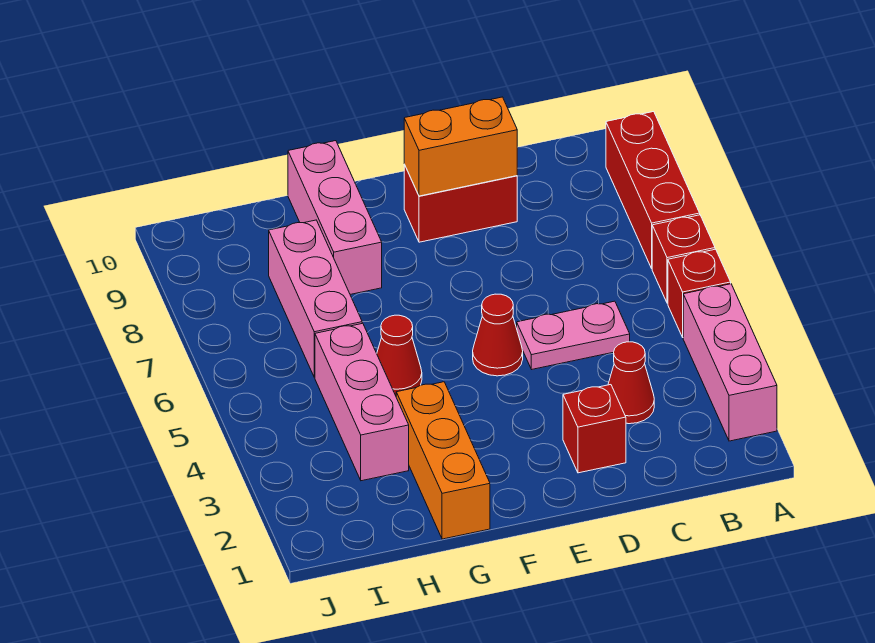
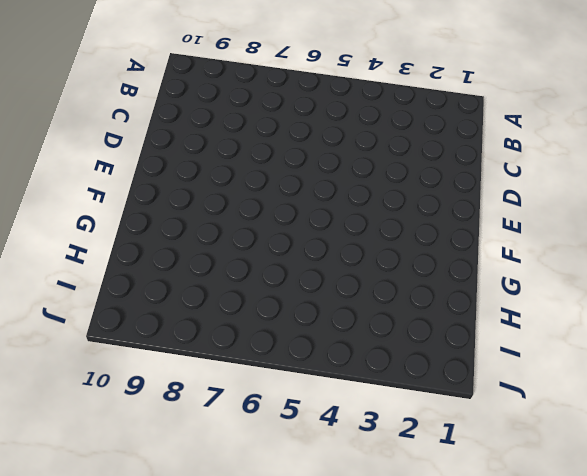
none -> pink brick A2:A4 level 1
none -> red brick A5 level 1
none -> red brick A6 level 1

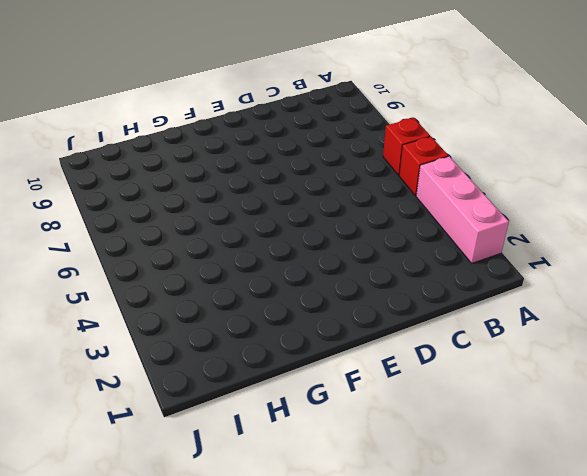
none -> red brick A7:A9 level 1
none -> red cone C3 level 1
none -> pink plate C5:D5 level 1

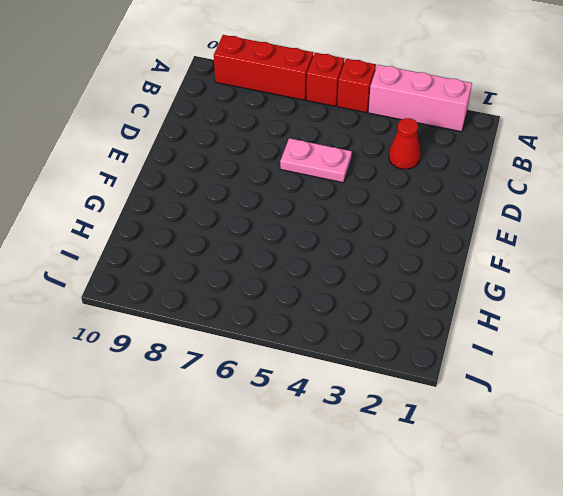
pink plate D5:D6 level 1 -> pink plate C5:D5 level 1
none -> red brick D2 level 1
none -> red brick D9:E9 level 1
none -> red cone E5 level 1

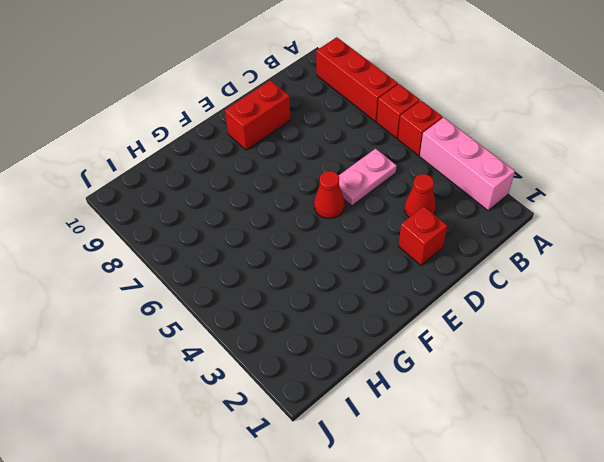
none -> orange brick G1:G3 level 1
none -> red cone G5 level 1
none -> pink brick G8:G10 level 1

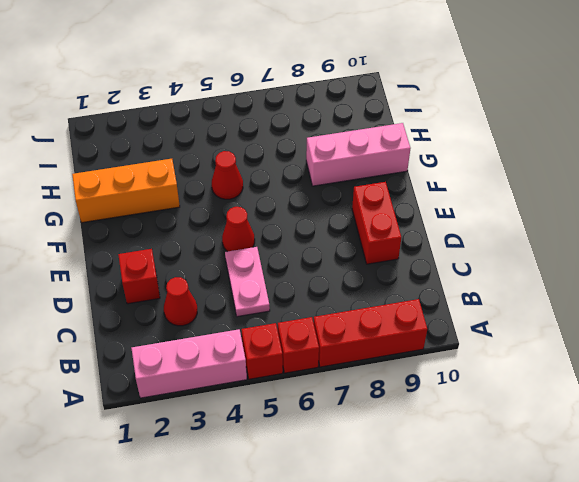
none -> pink brick H3:H5 level 1
none -> pink brick H6:H8 level 1
none -> orange brick D9:E9 level 2

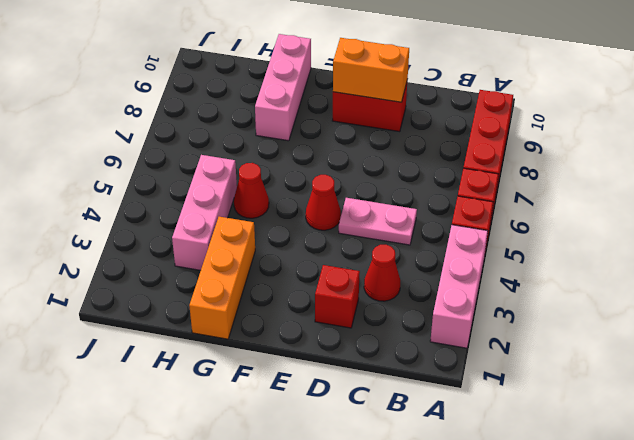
none -> pink brick H6:H8 level 1

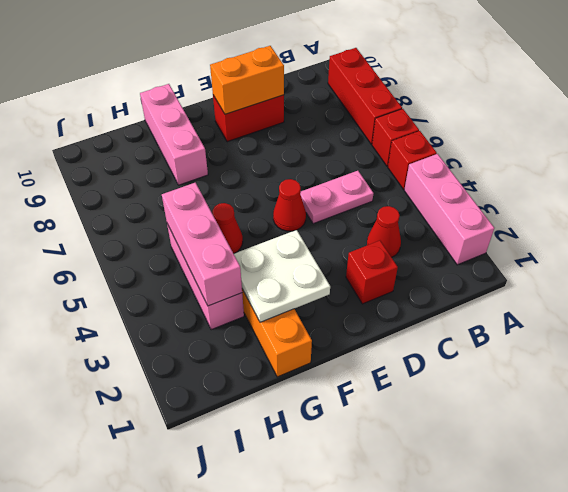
white plate F2:G3 level 2 -> none
pink brick H3:H5 level 2 -> pink brick H6:H8 level 1

